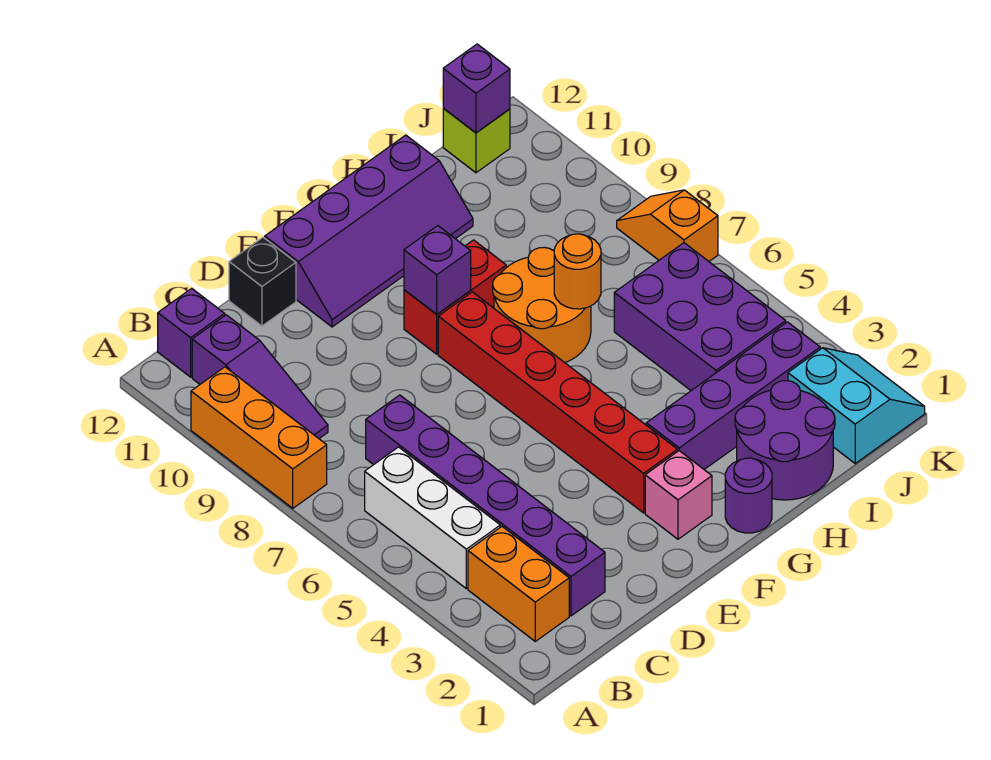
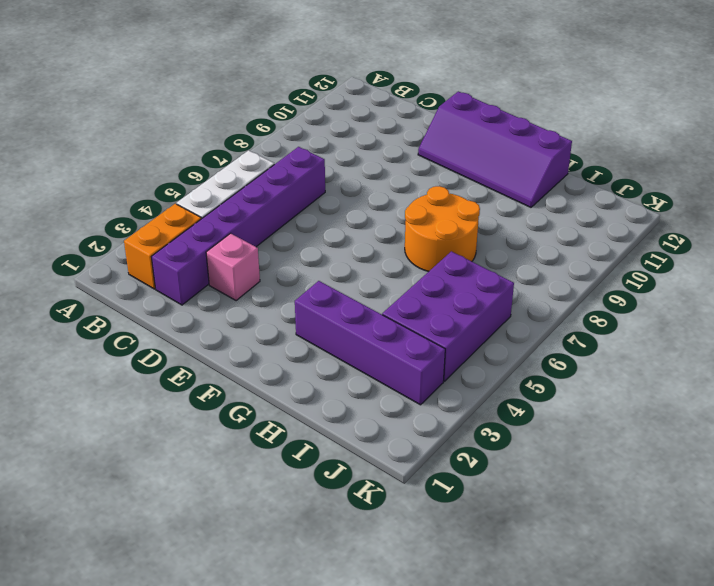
pink brick D3 level 1 -> pink brick F2 level 1
none -> orange brick A8:A10 level 1
none -> purple slope B9:B11 level 1 top 11
none -> purple brick B12 level 1

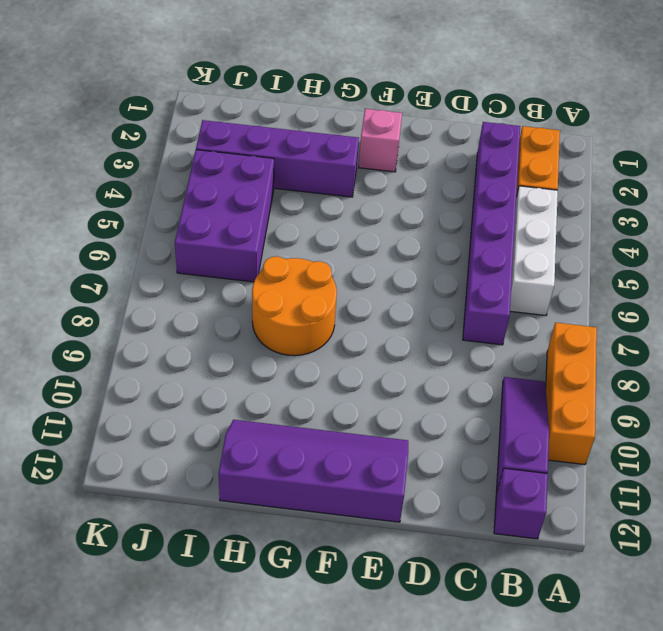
none -> black brick D12 level 1
none -> red brick F3:F8 level 1
none -> red brick F9:G9 level 1

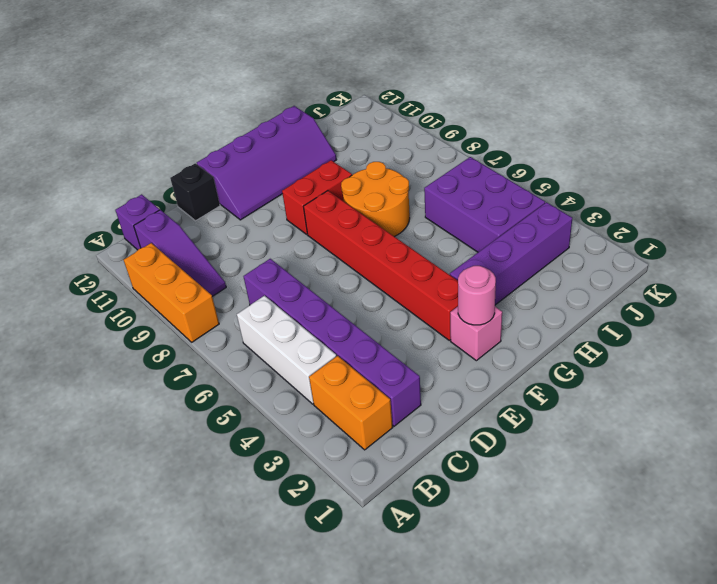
pink round brick F2 level 2 -> none
none -> purple round brick G1 level 1
none -> purple round brick H1:I2 level 1
none -> cyan slope J1:K2 level 1 top J

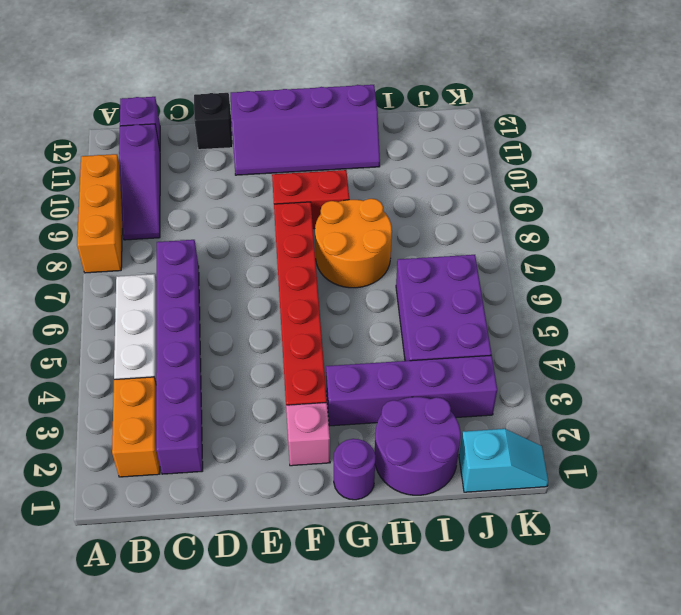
cyan slope J1:K1 level 1 top J -> cyan slope J1:K2 level 1 top J
none -> lime brick J12 level 1
none -> orange slope K7:K8 level 1 top 7
none -> purple brick F9 level 2

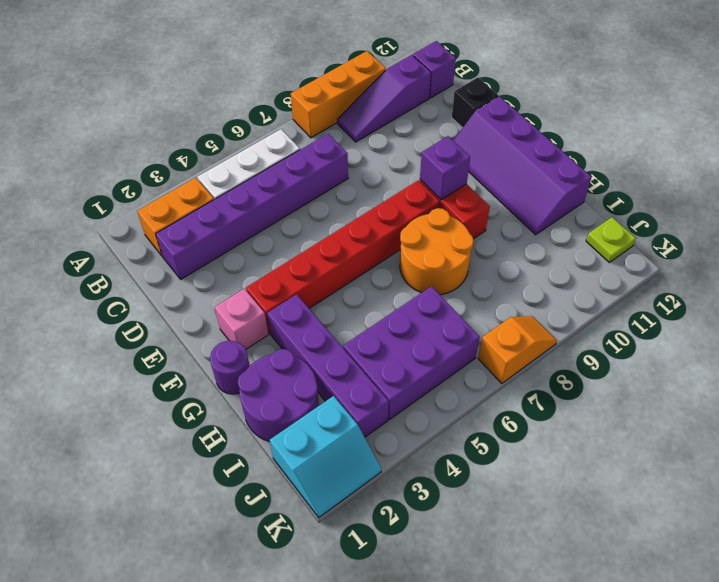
lime plate J12 level 1 -> lime brick J12 level 1
none -> orange round brick H7 level 2
none -> purple brick J12 level 2

